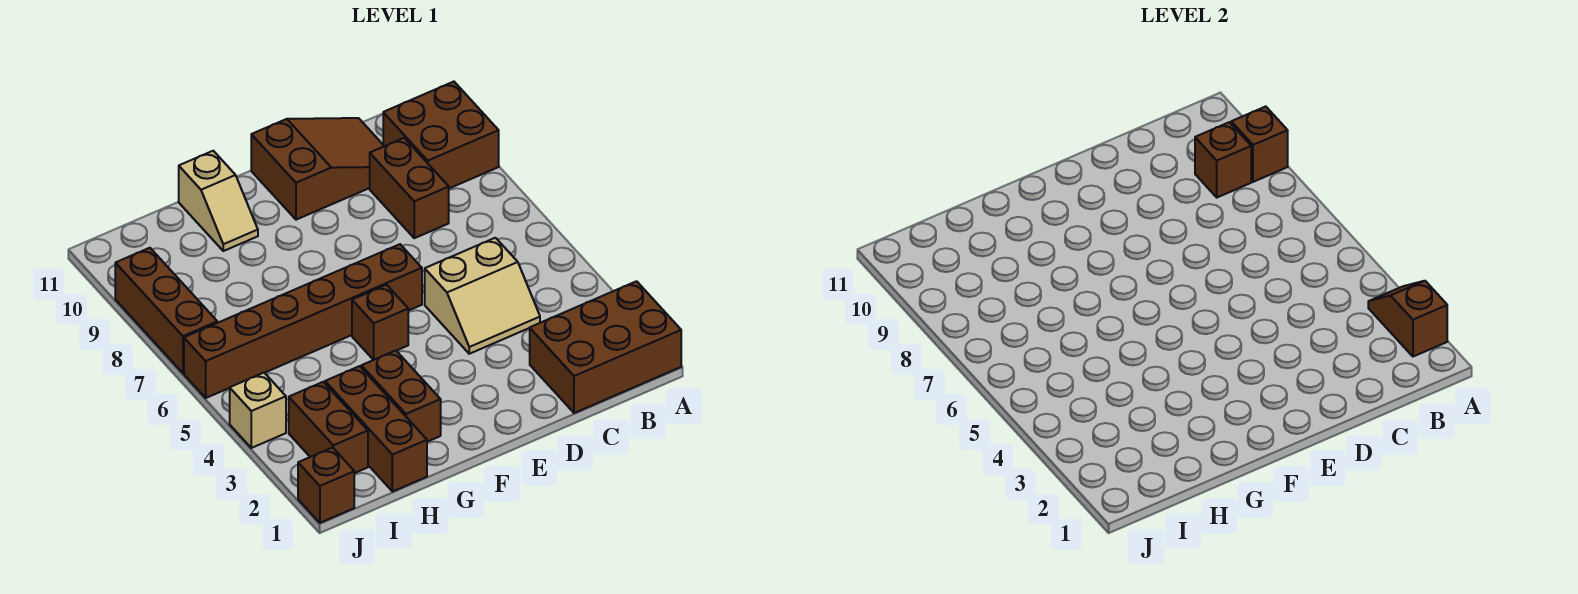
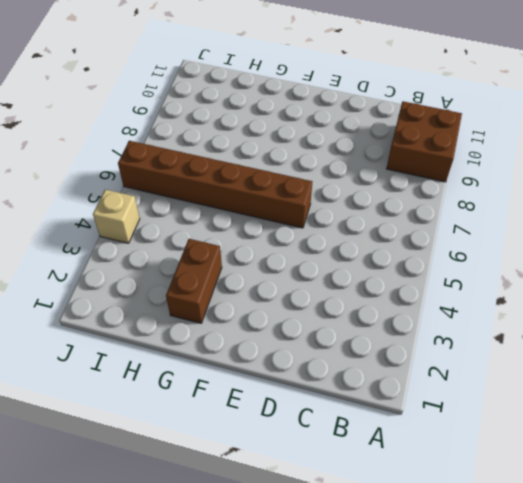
none -> brown brick A1:C2 level 1
none -> tan slope C4:D5 level 1 top 5
none -> brown brick C8:C9 level 1

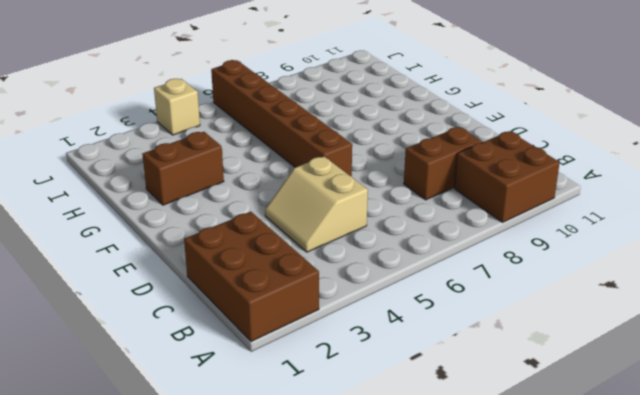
none -> brown slope C10:E11 level 1 top E
none -> brown brick F5 level 1
none -> tan slope G10:G11 level 1 top 11

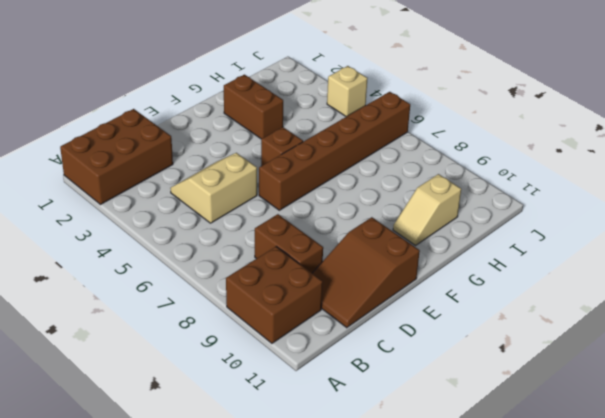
tan slope G10:H10 level 1 top H -> tan slope G10:G11 level 1 top 11
none -> brown brick H1:H3 level 1
none -> brown brick I2:I3 level 1
none -> brown brick J1 level 1

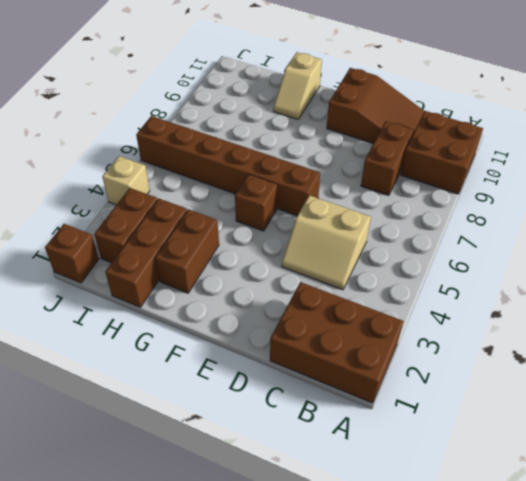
none -> brown brick J7:J9 level 1
none -> brown slope A2:A3 level 2 top 2
none -> brown brick A9 level 2

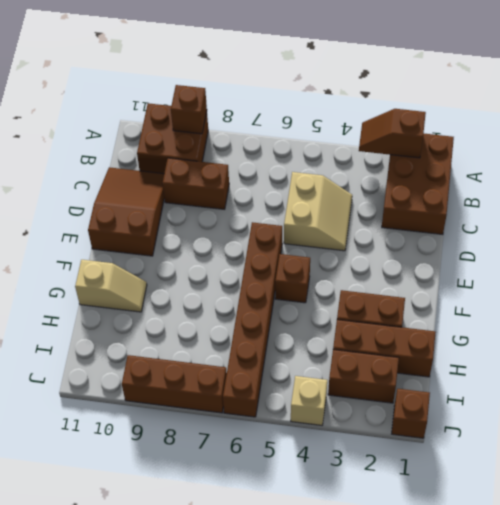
none -> brown brick B9 level 2

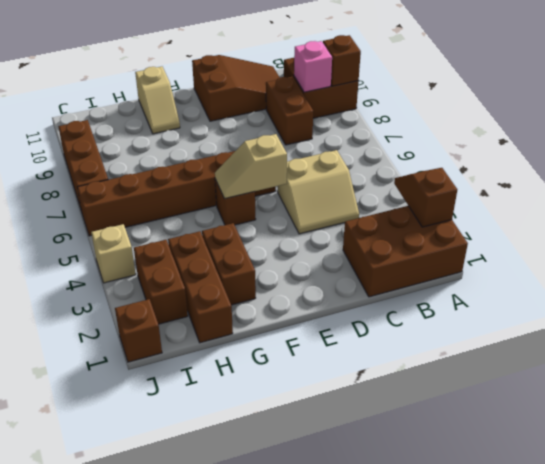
pink brick B9 level 2 -> brown brick B9 level 2
tan slope E5:F5 level 2 top E -> none

